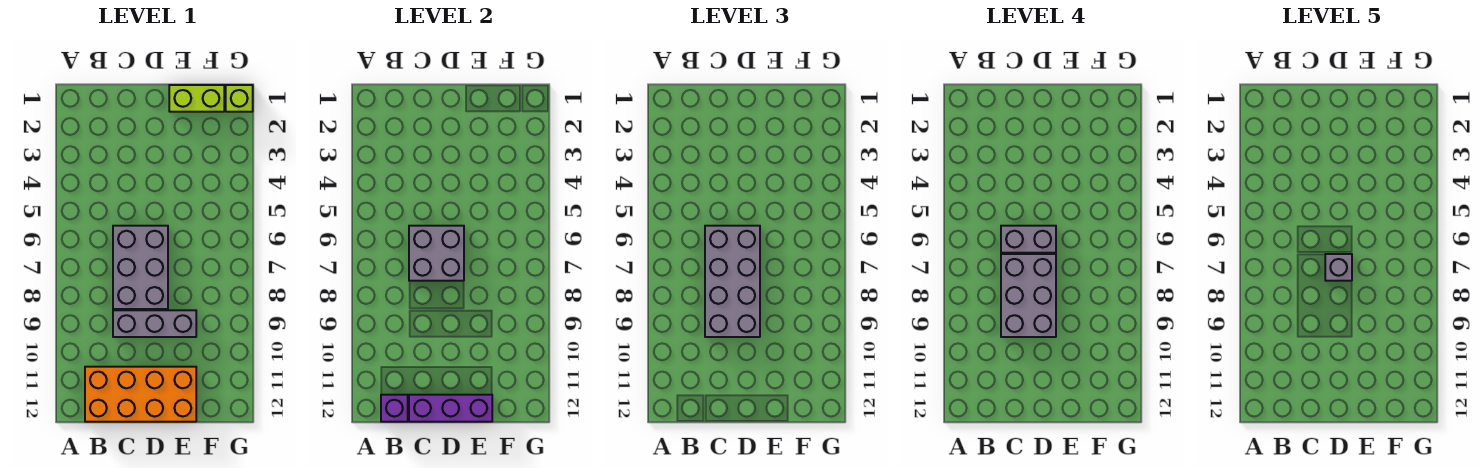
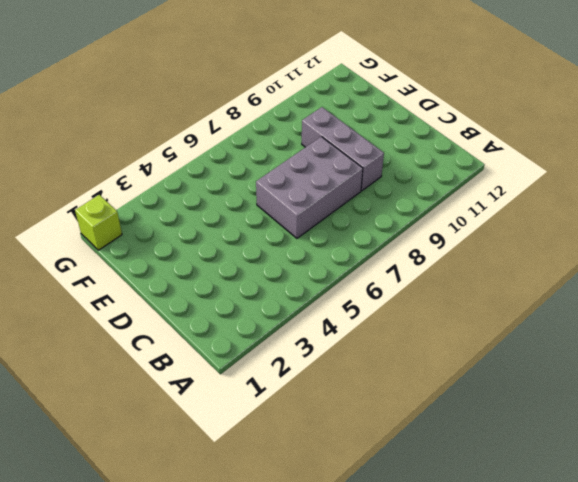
none -> orange brick B11:E12 level 1
none -> lime brick E1:F1 level 1
none -> purple brick B12 level 2

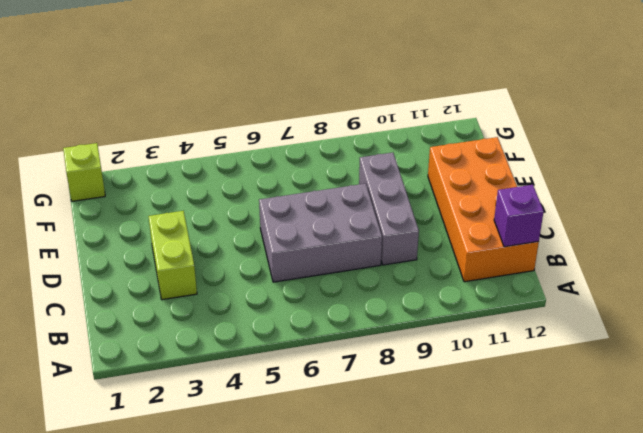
lime brick C3:D3 level 1 -> lime brick E1:F1 level 1
none -> grey brick C6:D7 level 2
none -> purple brick C12:E12 level 2
none -> grey brick C6:D9 level 3

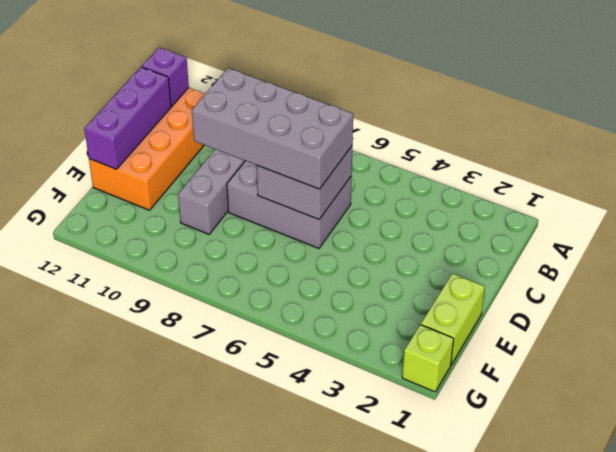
none -> grey brick C6:D6 level 4
none -> grey brick C7:D9 level 4
none -> grey brick D7 level 5

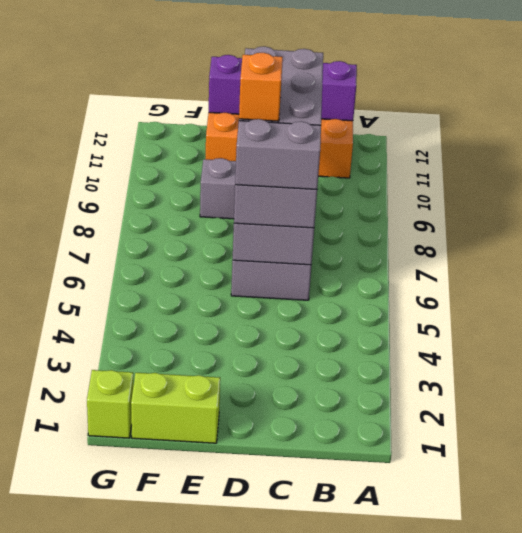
orange brick D7 level 5 -> grey brick D7 level 5

